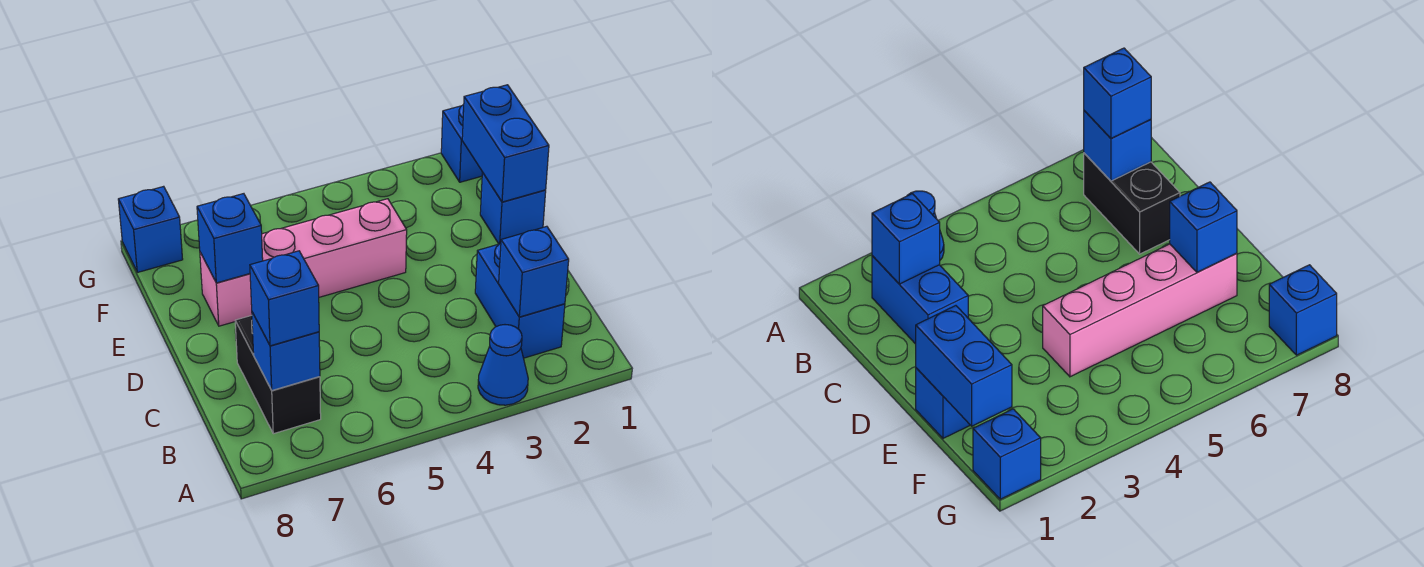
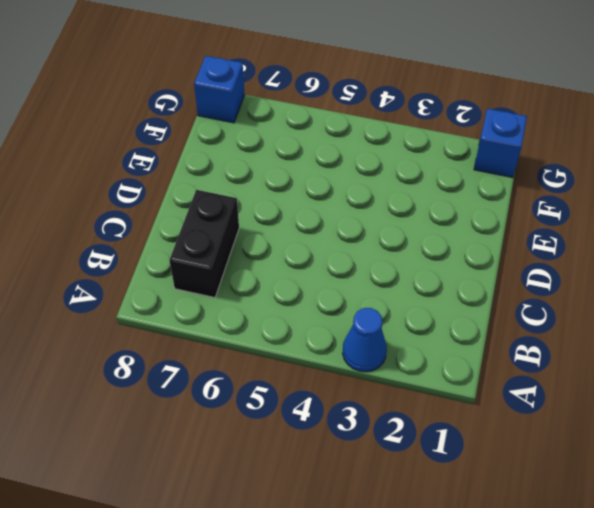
none -> blue brick B2:C2 level 1
none -> blue brick E1 level 1
none -> pink brick E4:E7 level 1

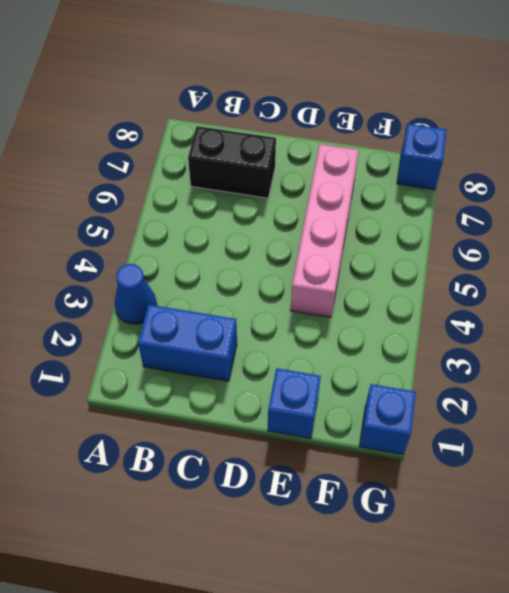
none -> blue brick B2 level 2
none -> blue brick B7 level 2
none -> blue brick E1:F1 level 2

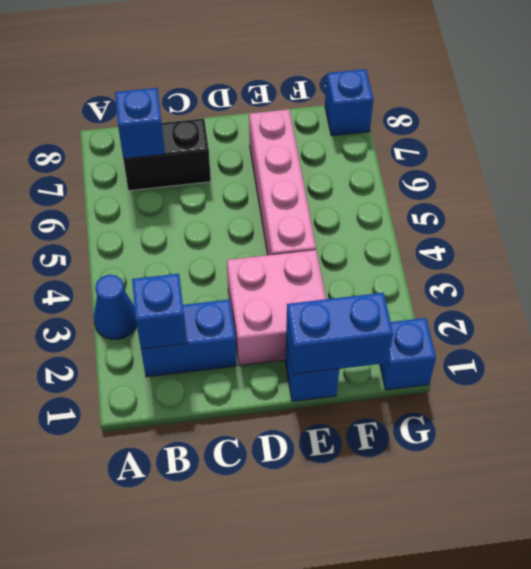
pink brick D2:E3 level 1 -> none
none -> blue brick E7 level 2
none -> blue brick B7 level 3

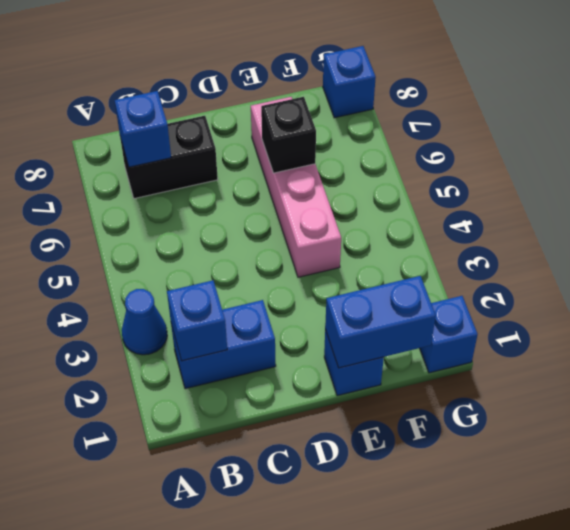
black brick E6 level 2 -> none
none -> blue brick E7 level 2
none -> blue brick B7 level 3

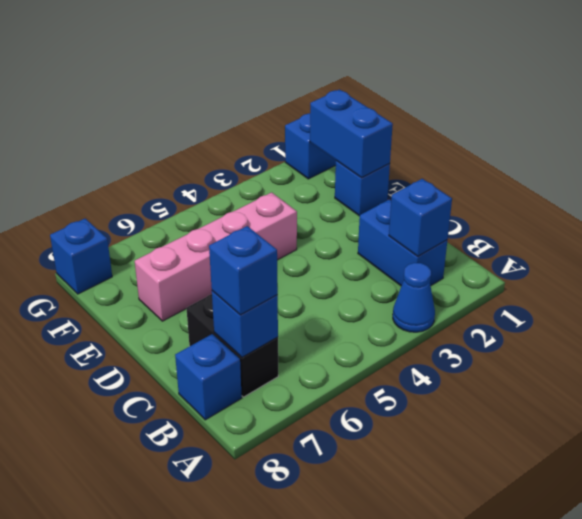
blue brick B8 level 1 -> blue brick E7 level 2

